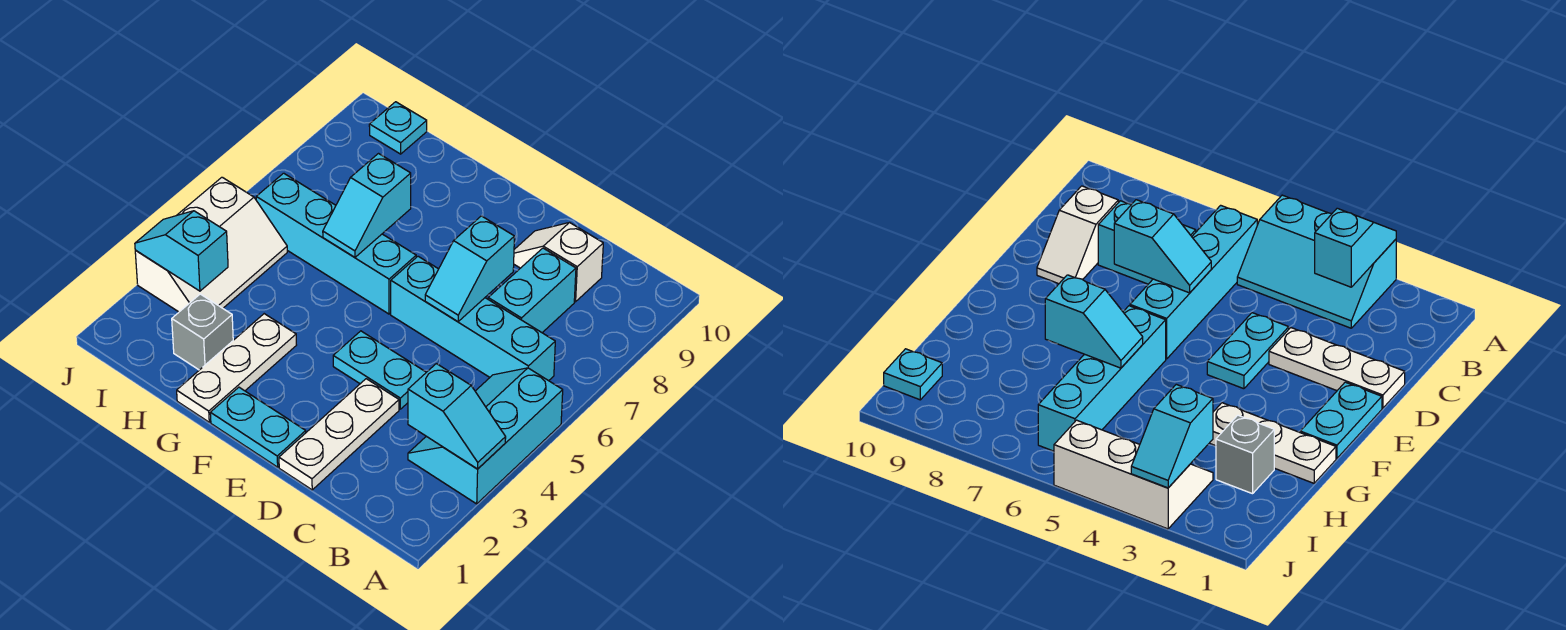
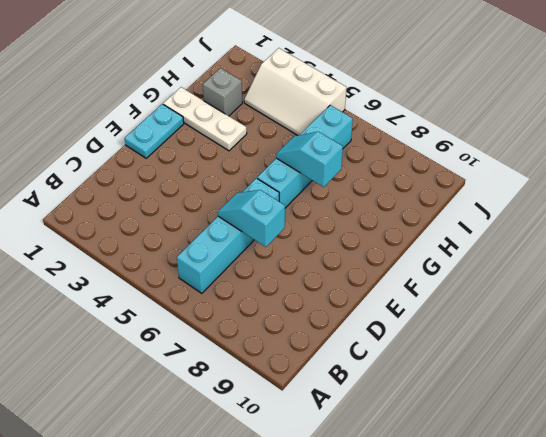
none -> cyan slope A3:B5 level 1 top A
none -> cyan brick C7:C8 level 1
none -> white slope C9:D9 level 1 top C

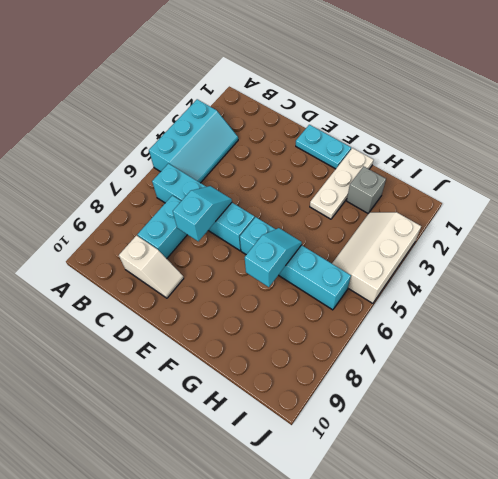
none -> white plate D1:D3 level 1
none -> cyan plate D4:E4 level 1
none -> cyan plate I10 level 1

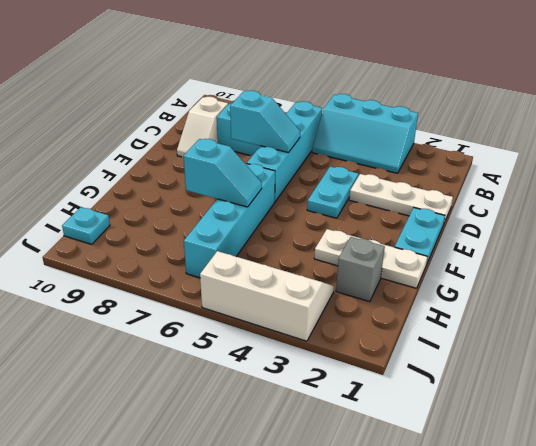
none -> cyan slope A3:B3 level 2 top B
none -> cyan slope I3:J3 level 2 top I

